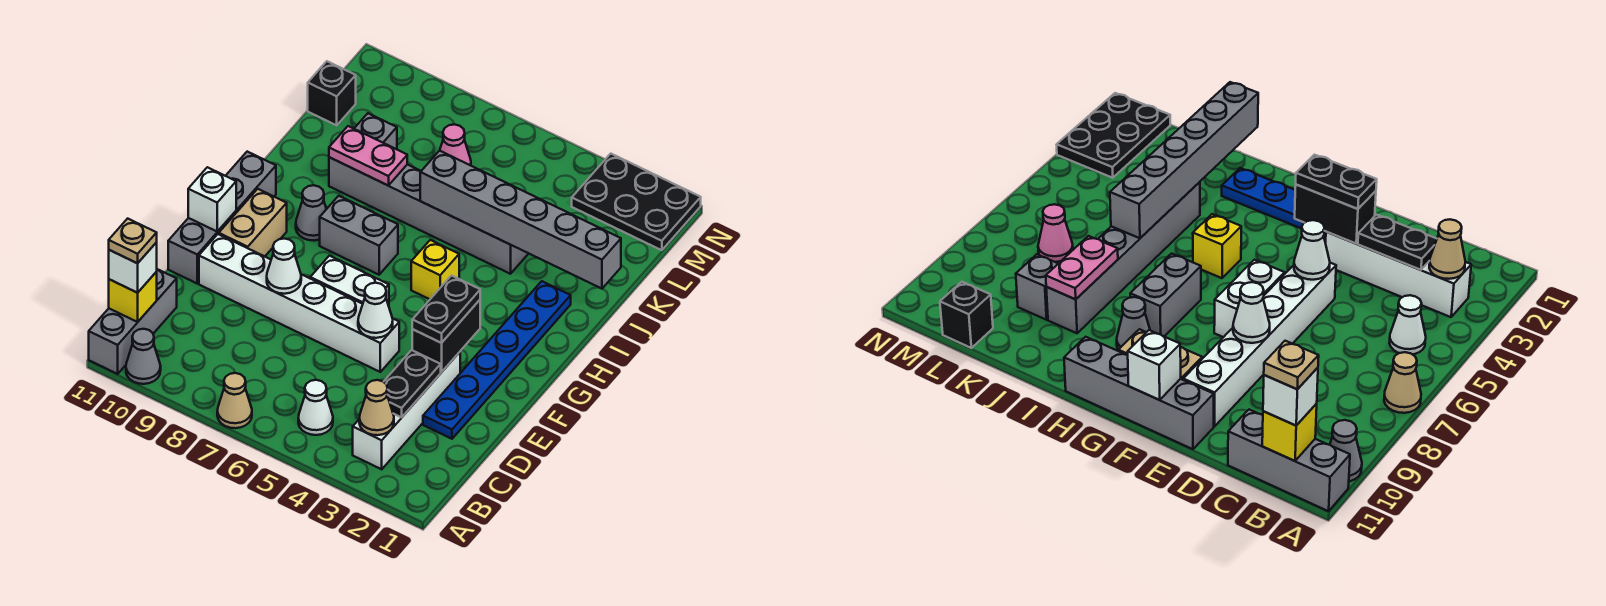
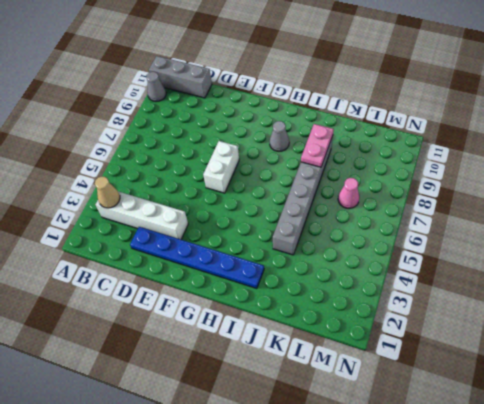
none -> tan cone A7 level 1
none -> white cone B5 level 1
none -> white brick E5:E10 level 1
none -> grey brick E11:H11 level 1

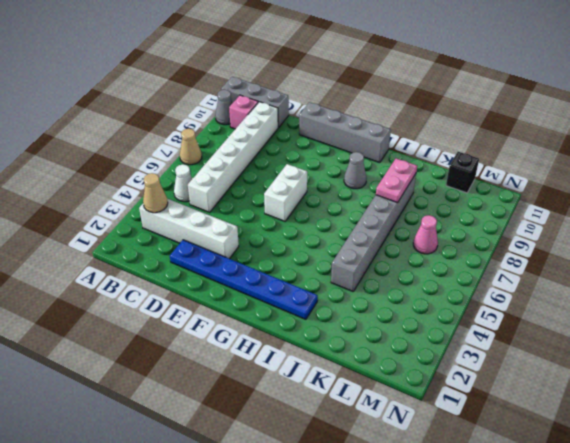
pink brick B10 level 1 -> none
white brick C5:C10 level 1 -> white brick E5:E10 level 1
none -> tan brick F10:G10 level 1
none -> yellow brick H5 level 1
none -> grey brick H7:H8 level 1
none -> grey brick K9 level 1

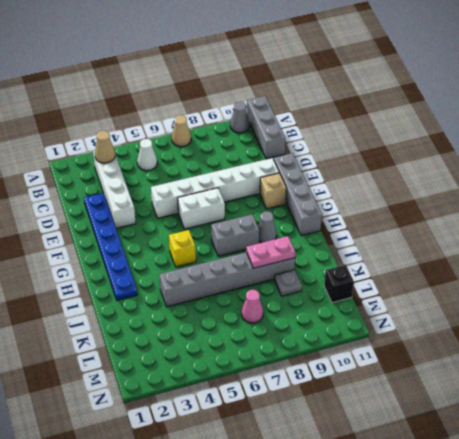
tan brick F10 level 1 -> tan brick F10:G10 level 1
grey plate K9 level 1 -> grey brick K9 level 1
none -> black plate M1:N3 level 1
none -> yellow brick B11 level 2
none -> black plate C3:D3 level 2
none -> black brick E3:F3 level 2

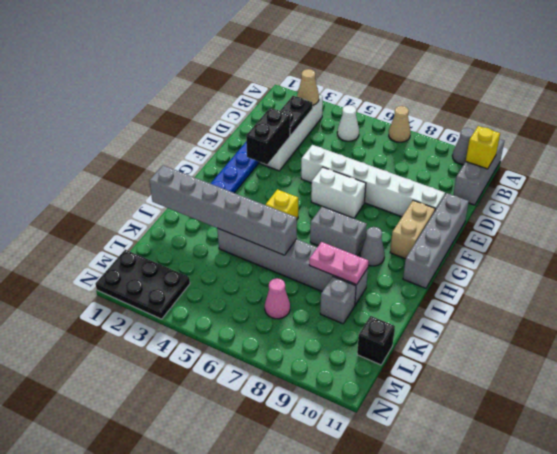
none -> white cone E5 level 2
none -> white cone E8 level 2
none -> white brick F11 level 2
none -> white brick B11 level 3

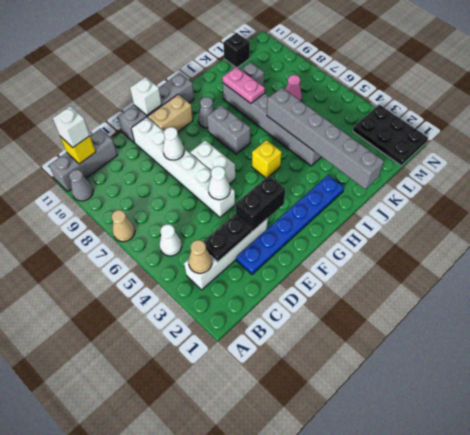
none -> black plate E3:F3 level 3
none -> tan plate B11 level 4

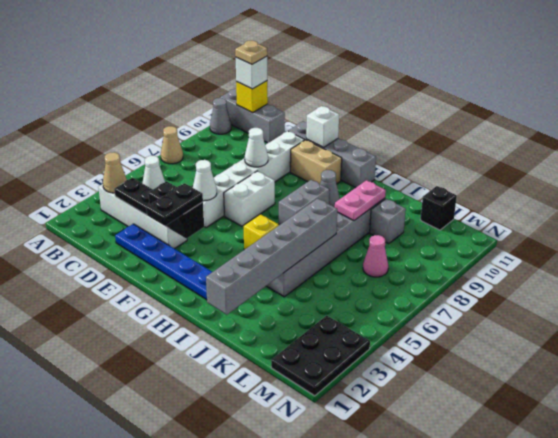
black plate F2:F3 level 3 -> black plate E3:F3 level 3

